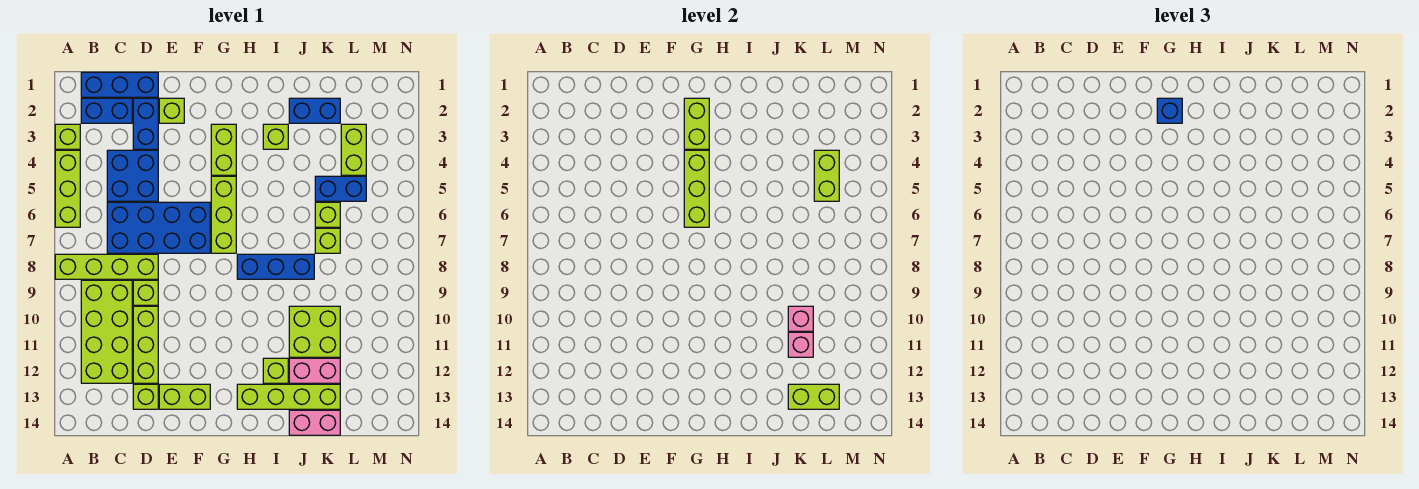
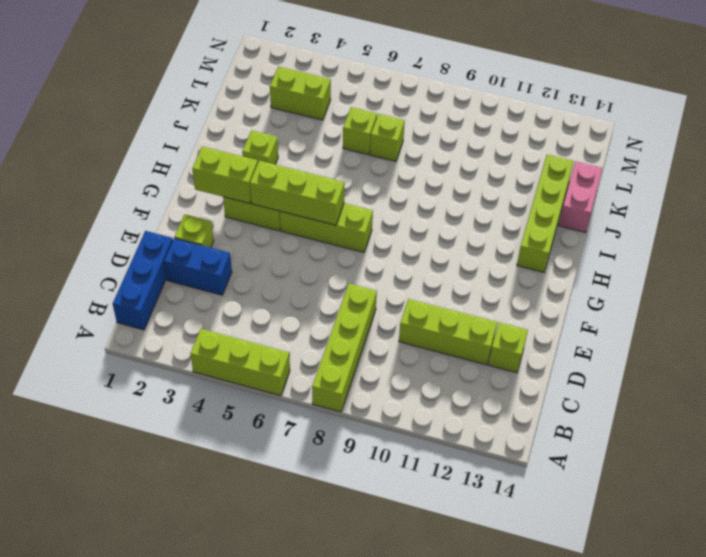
none -> lime brick A3 level 1
none -> blue brick B2:C2 level 1
none -> lime brick B9:C12 level 1
none -> blue brick C4:D5 level 1

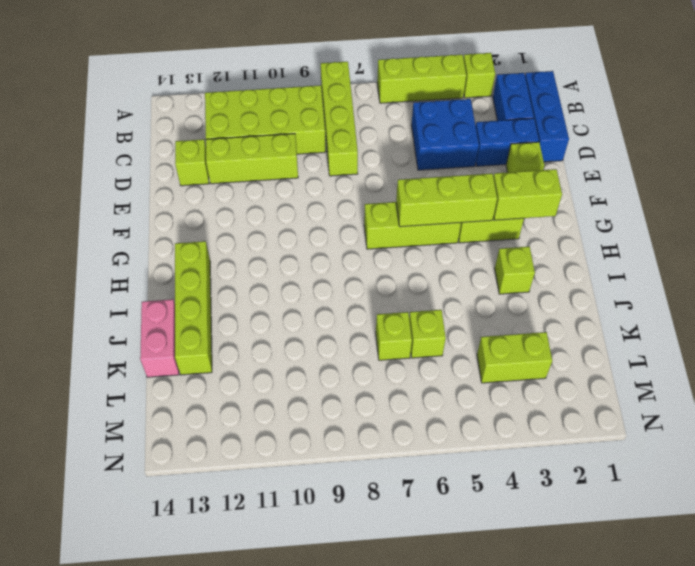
none -> blue brick C6:F7 level 1
none -> lime brick D9 level 1
none -> lime brick E13:F13 level 1
none -> blue brick H8:J8 level 1

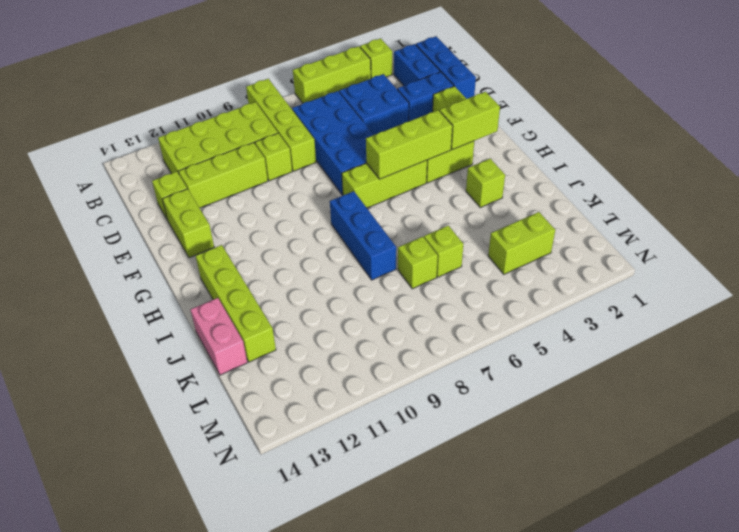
none -> lime brick I12 level 1
none -> blue brick J2:K2 level 1
none -> lime brick J10:K11 level 1
none -> pink brick J12:K12 level 1

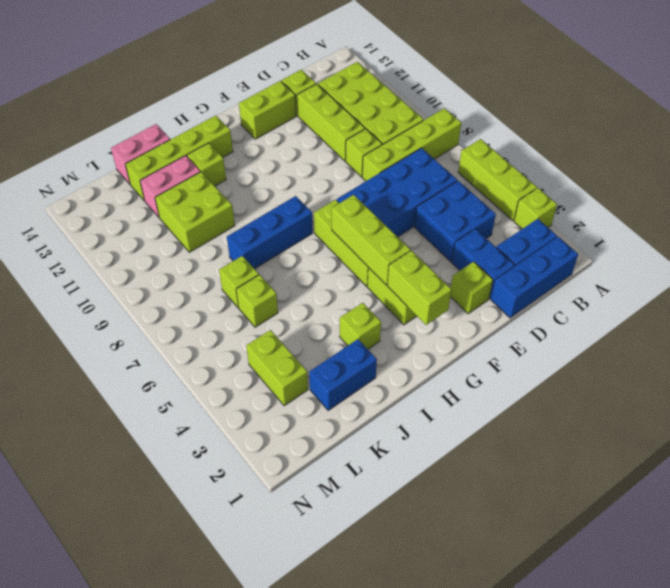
none -> blue brick K5:L5 level 1
none -> pink brick K10 level 2
none -> pink brick K11 level 2
none -> lime brick K13:L13 level 2

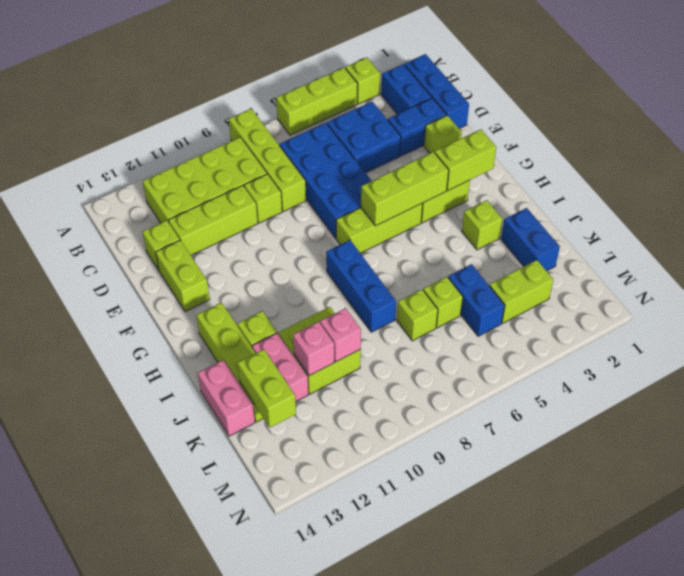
none -> lime brick L4:L5 level 2
none -> blue brick G2 level 3

